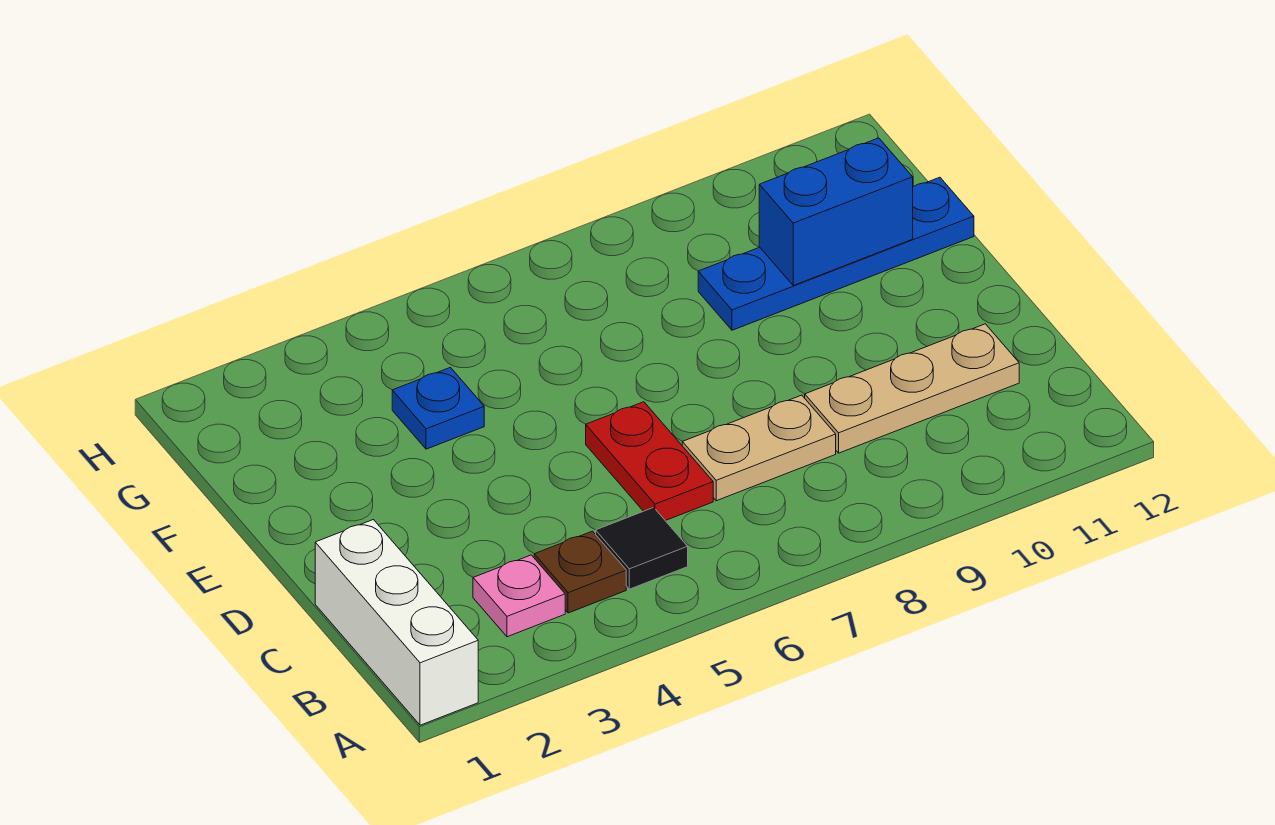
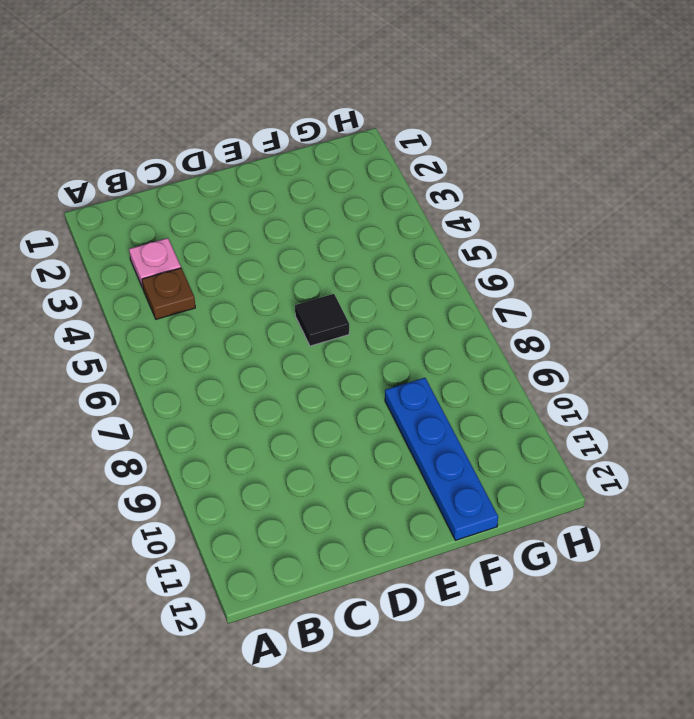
black tile E6 level 1 -> black tile B5 level 1
none -> white brick A1:C1 level 1
none -> red plate C6:D6 level 1

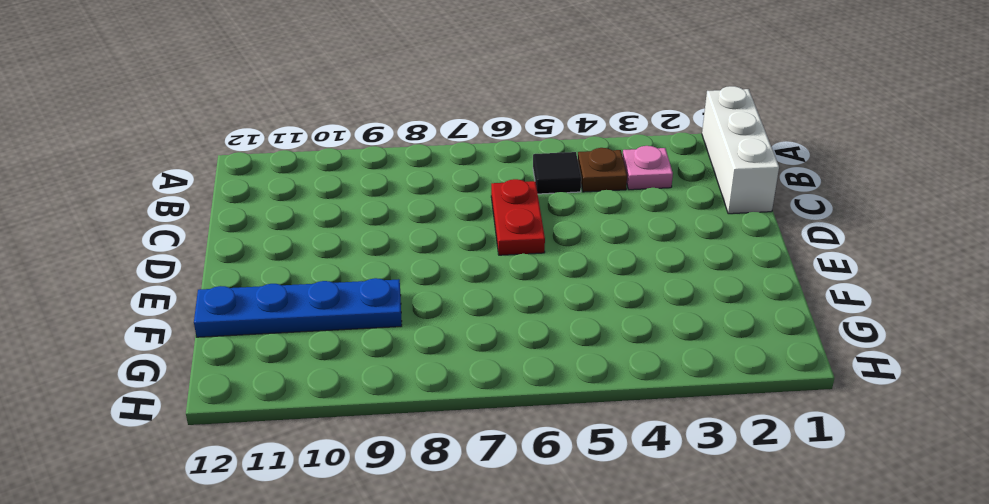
none -> tan plate C7:C8 level 1
none -> tan plate C9:C11 level 1

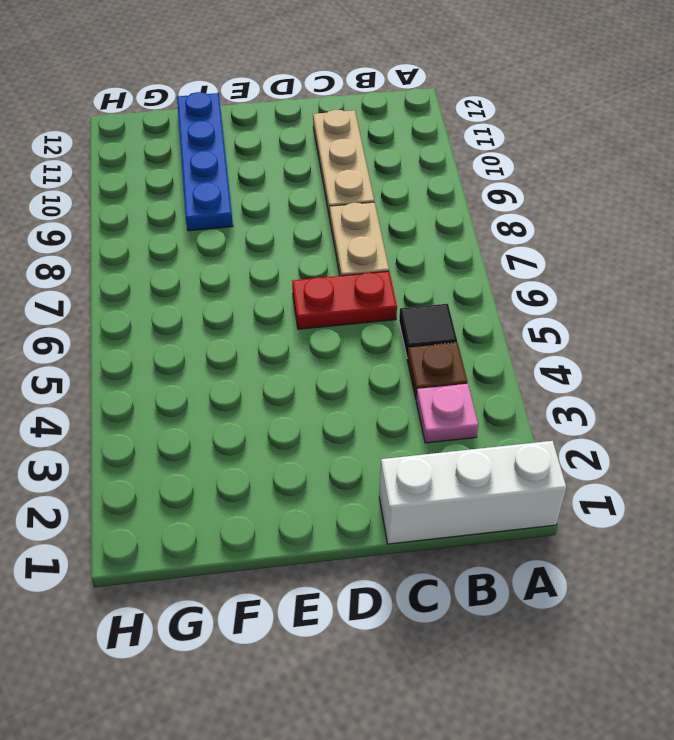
none -> blue plate F4 level 1
none -> blue brick F10:F11 level 2

